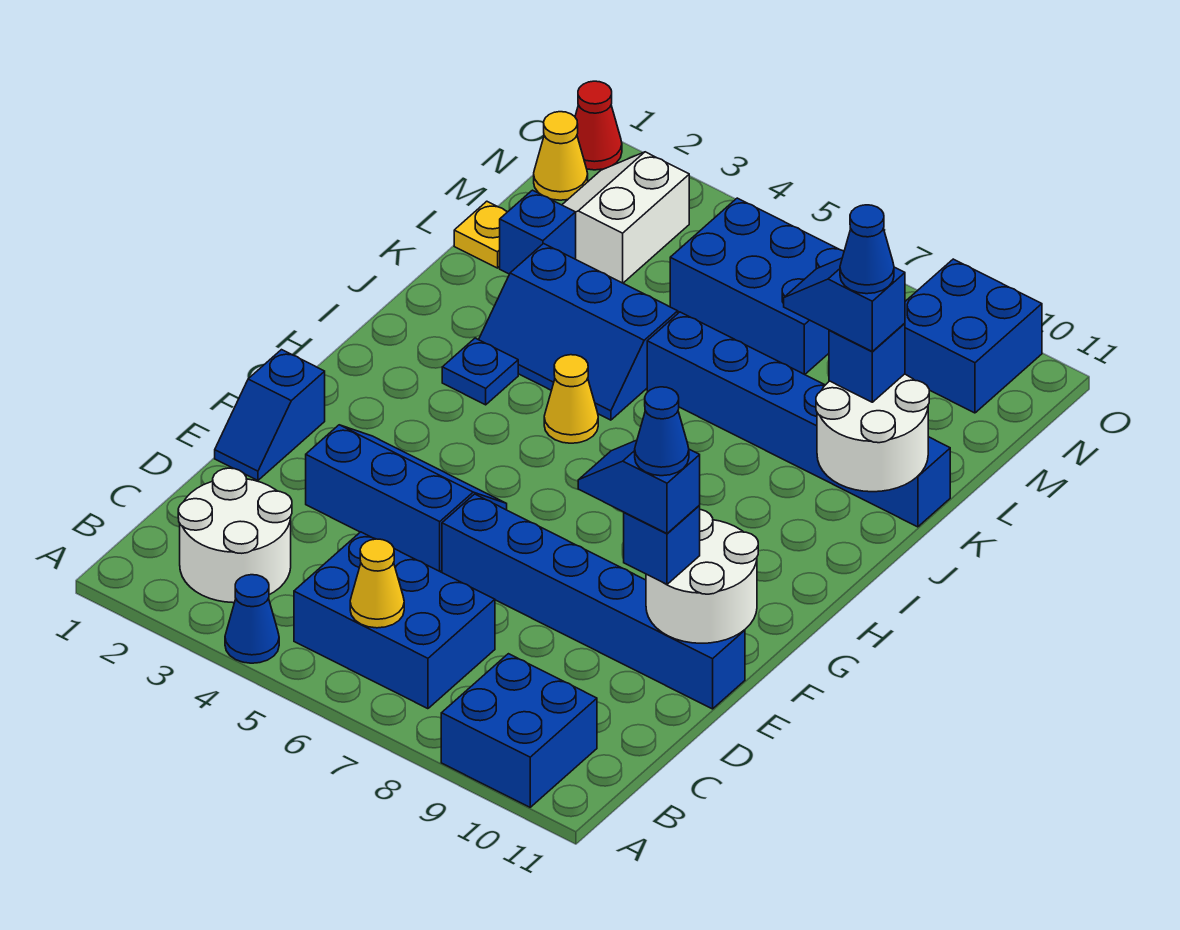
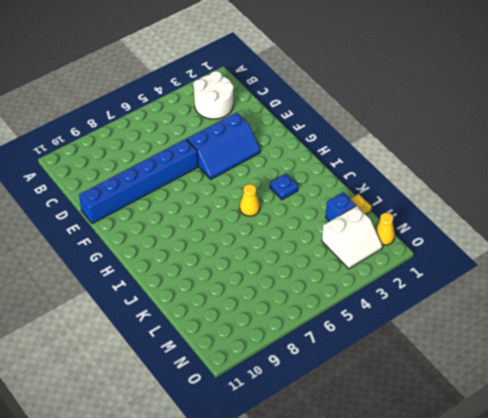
white slope M2:N3 level 1 top M -> white slope M2:N3 level 1 top 3
none -> blue cone A4 level 1
none -> blue brick A9:B10 level 1
none -> blue brick B5:C7 level 1

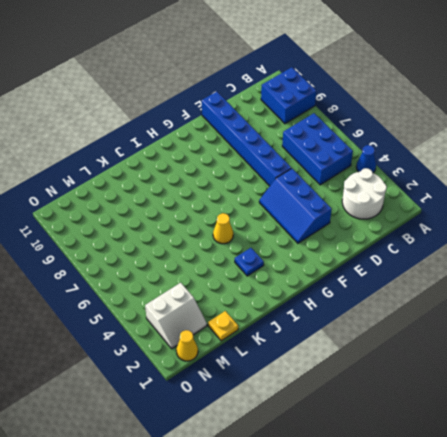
none -> blue slope E1:F1 level 1 top F
none -> blue slope J3:K5 level 1 top K
none -> blue brick K6:K11 level 1

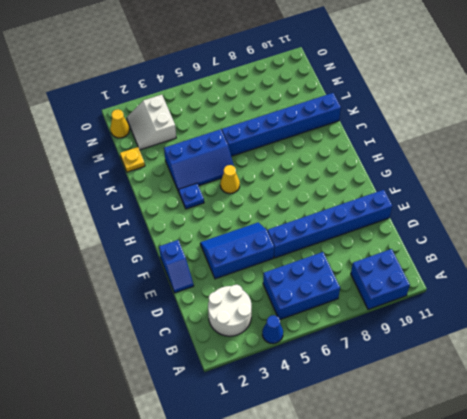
none -> blue brick L2 level 1
none -> blue brick M5:N7 level 1
none -> blue brick N9:O10 level 1

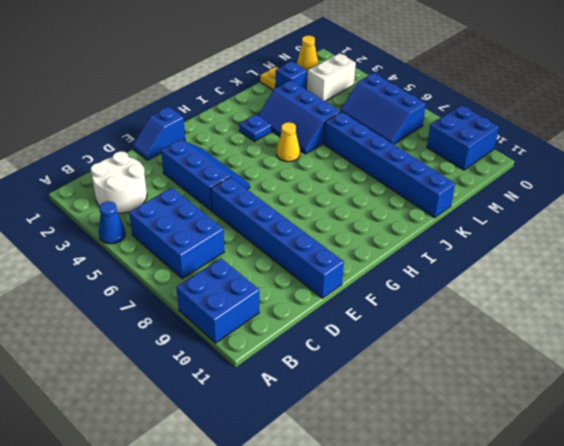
blue slope M5:N7 level 1 top N -> blue brick M5:N7 level 1
none -> red cone O1 level 1
none -> yellow cone B6 level 2
none -> white round brick E10:F11 level 2

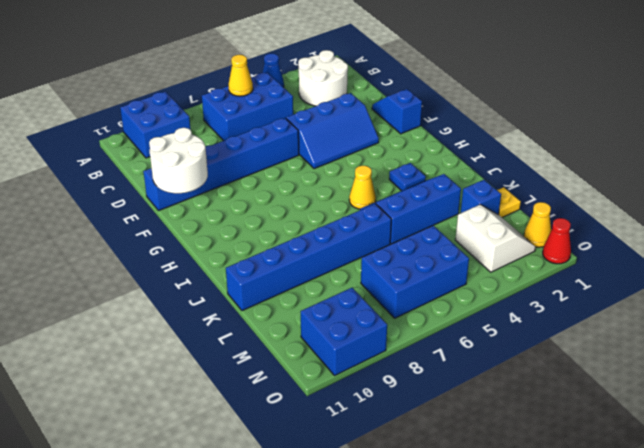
none -> white round brick J10:K11 level 2
none -> blue brick E10 level 3
none -> blue brick K10 level 3

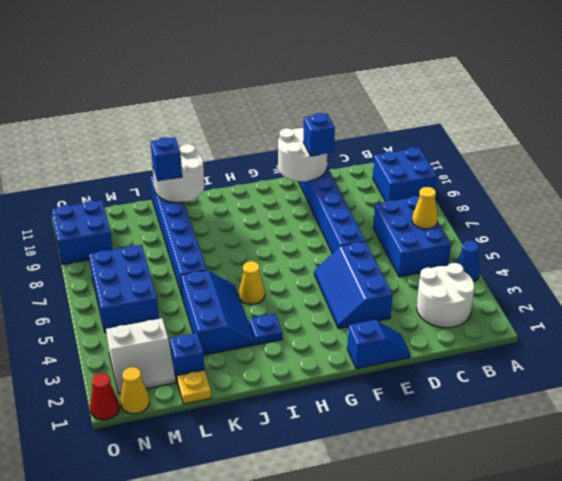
none -> blue slope E9:E10 level 4 top 10
none -> blue slope K9:K10 level 4 top 10
none -> blue cone E10 level 5

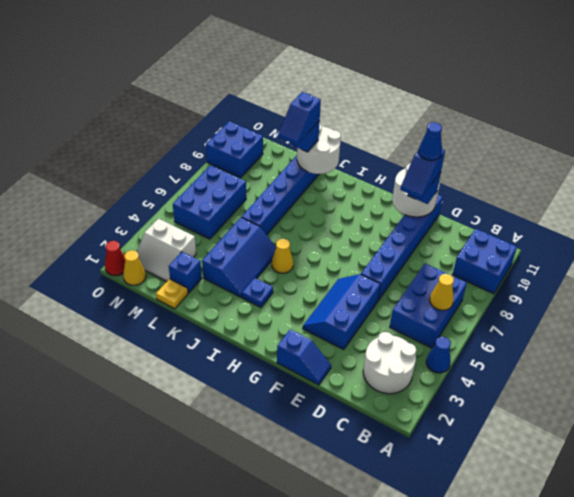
none -> blue cone K10 level 5

